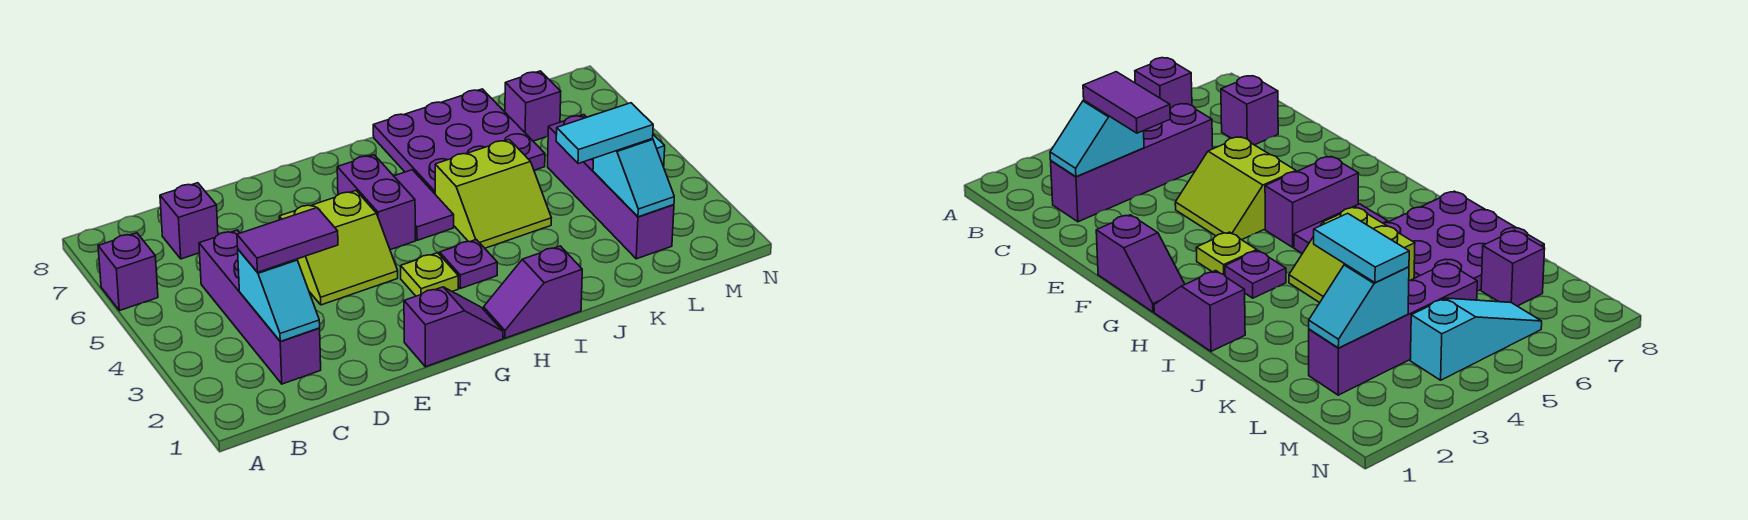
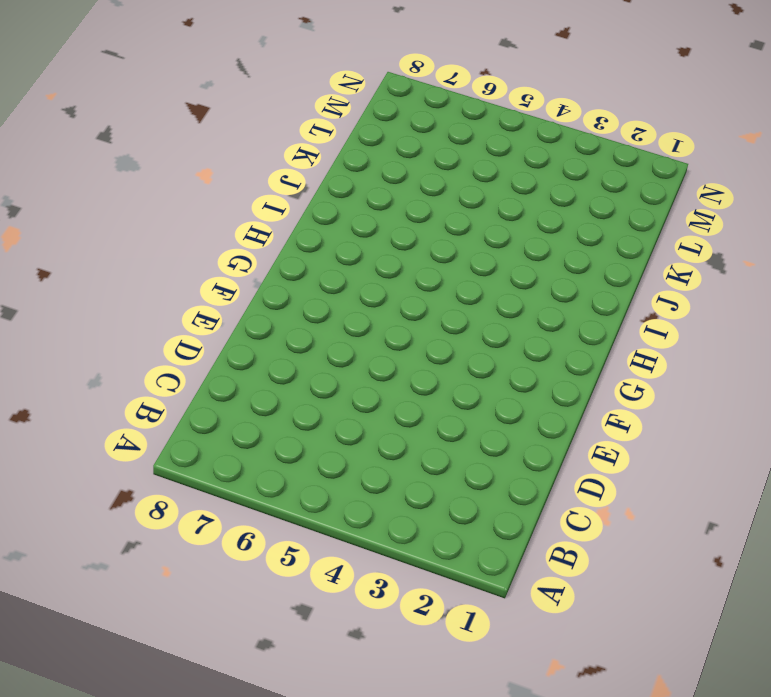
none -> purple brick A6 level 1
none -> purple brick C2:C5 level 1
none -> purple brick C7 level 1

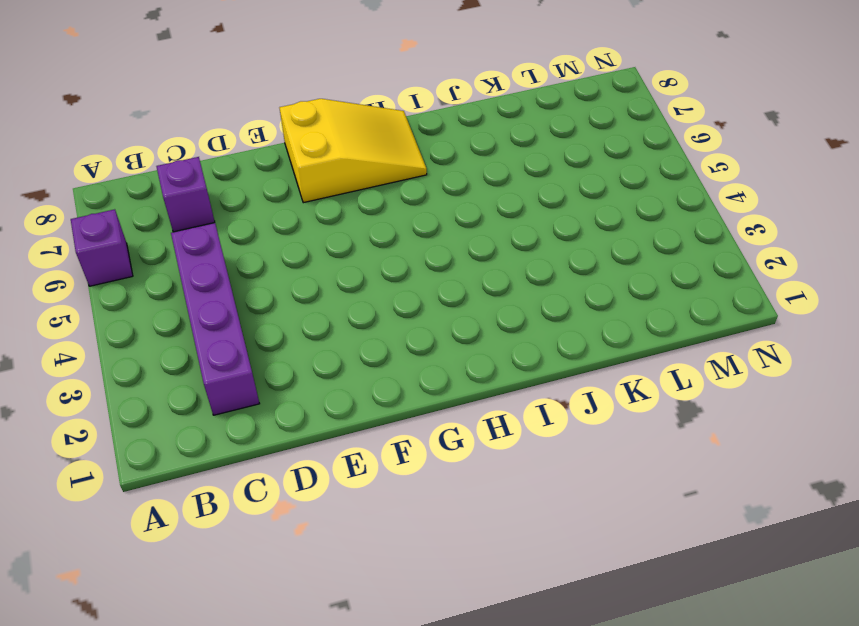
yellow slope F7:H8 level 1 top F -> none
none -> lime slope E4:F5 level 1 top 5
none -> purple slope F1:G1 level 1 top F
none -> lime plate G3 level 1

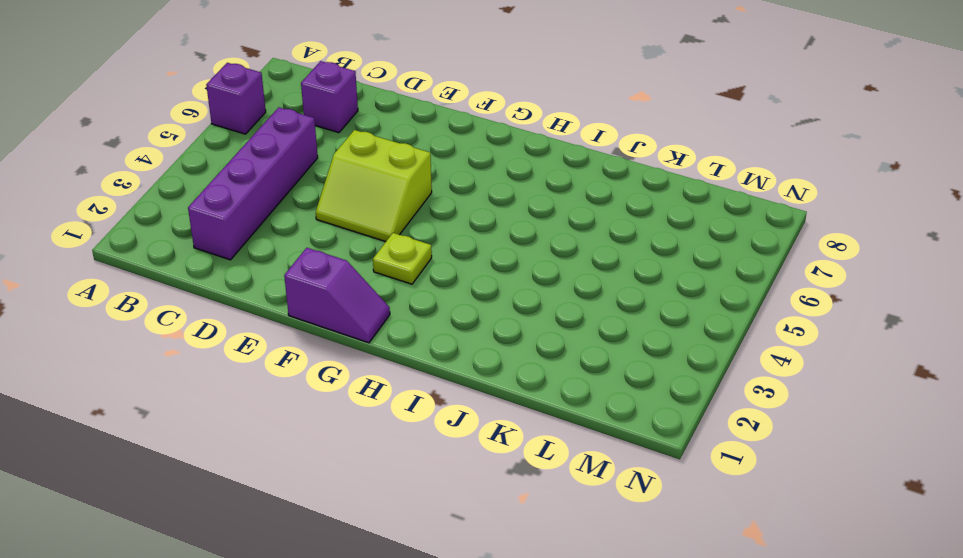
none -> purple brick G5:G6 level 1
none -> purple slope H1:I1 level 1 top I
none -> purple plate H3 level 1

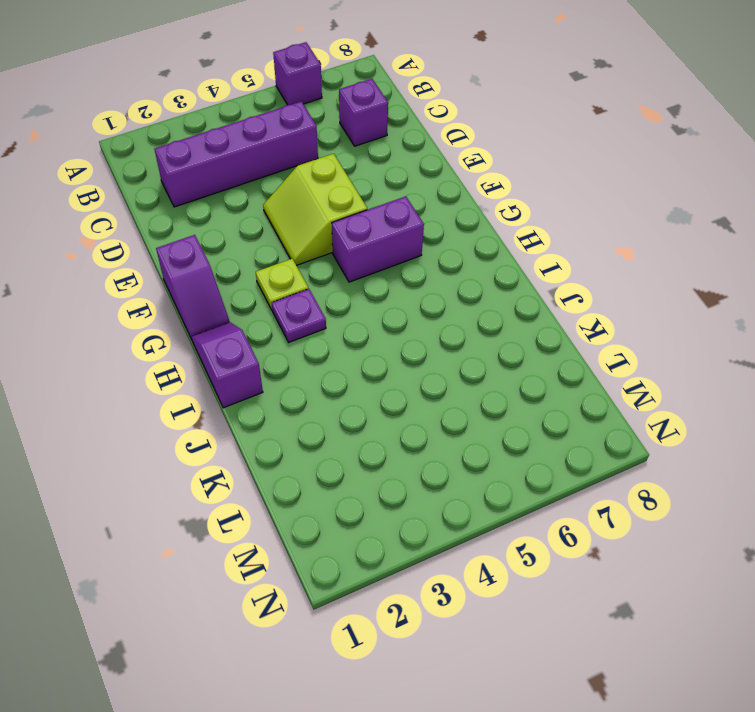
none -> purple tile H5:H6 level 1
none -> lime slope I4:J5 level 1 top 5
none -> purple plate I6:K8 level 1

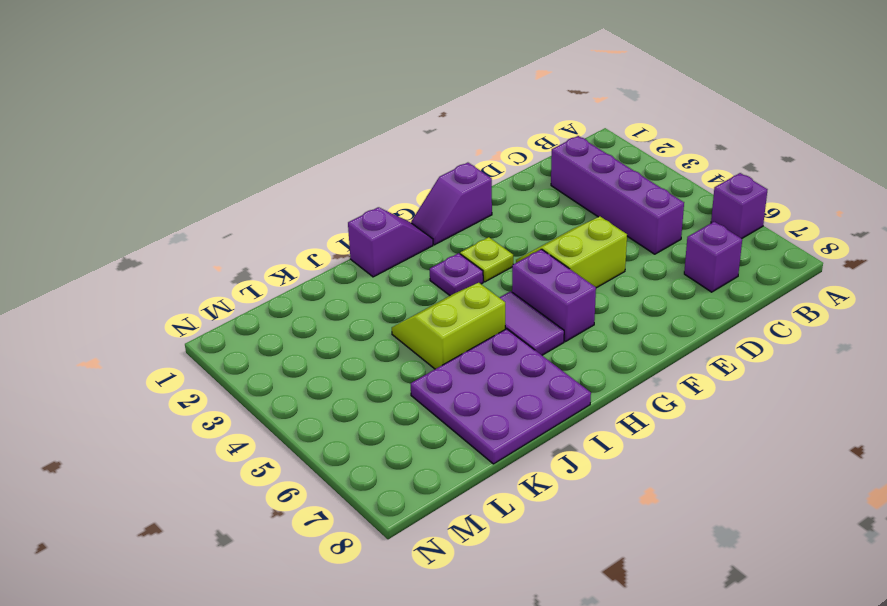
none -> purple brick L2:L5 level 1
none -> purple brick L7 level 1
none -> cyan slope M4:M6 level 1 top 4

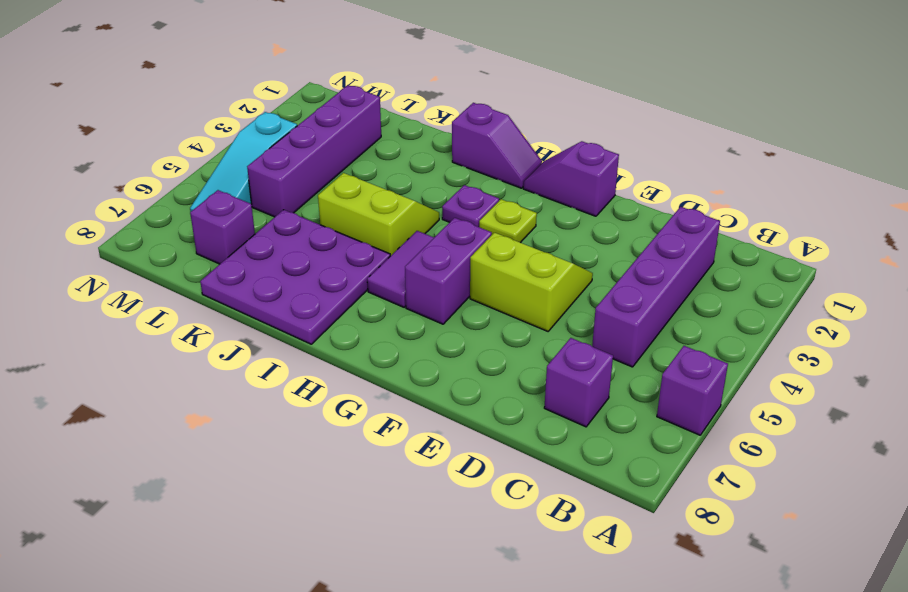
none -> cyan slope C2:C3 level 2 top 3
none -> cyan slope L2:L3 level 2 top 3
none -> purple tile C3:D3 level 3

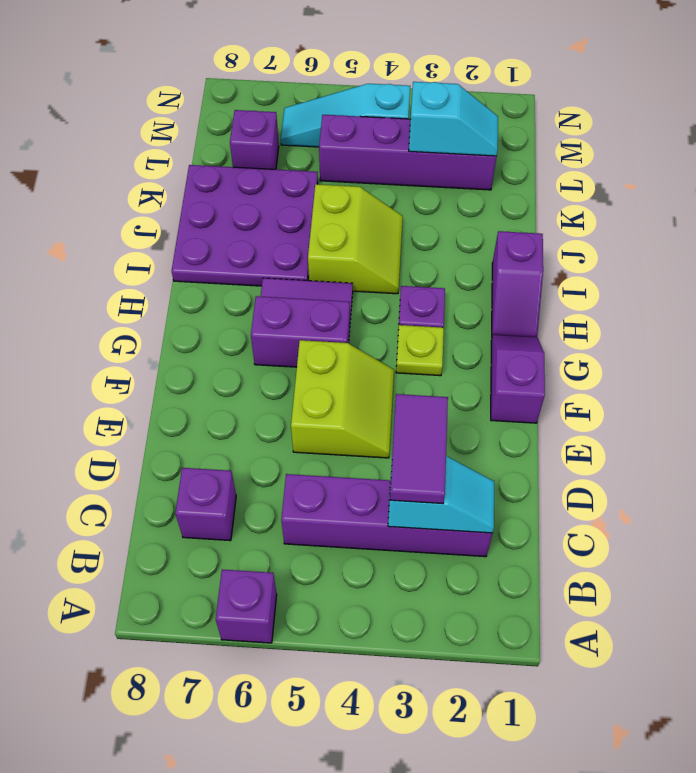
none -> cyan tile K3:L3 level 3

